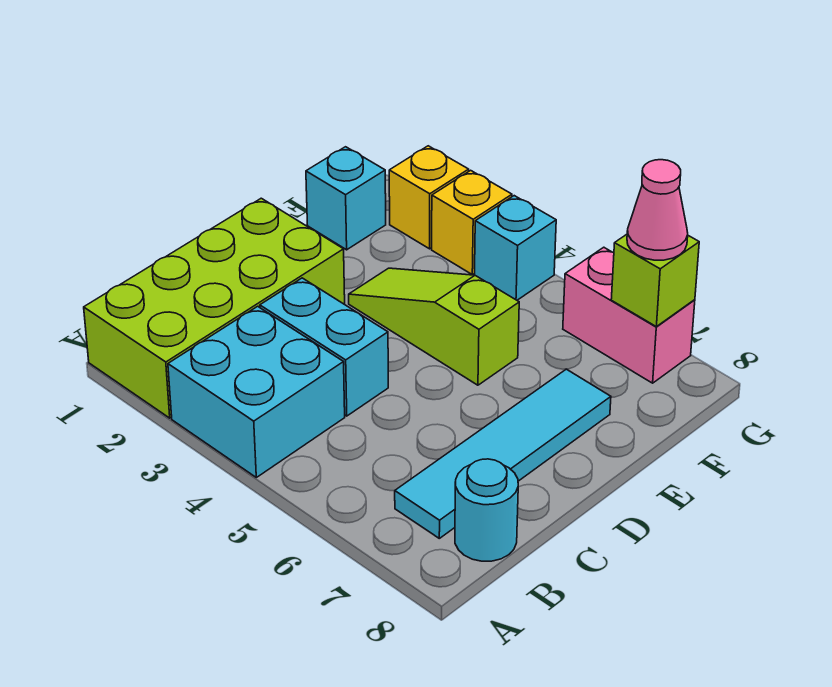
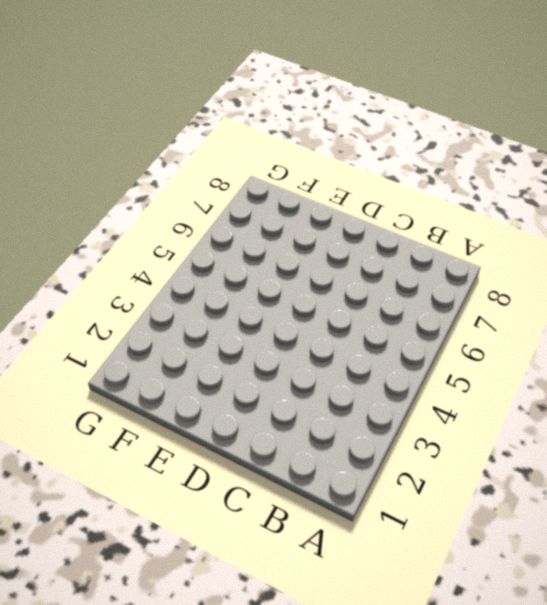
none -> lime brick A1:D2 level 1
none -> cyan brick A3:B4 level 1
none -> cyan tile B7:E7 level 1

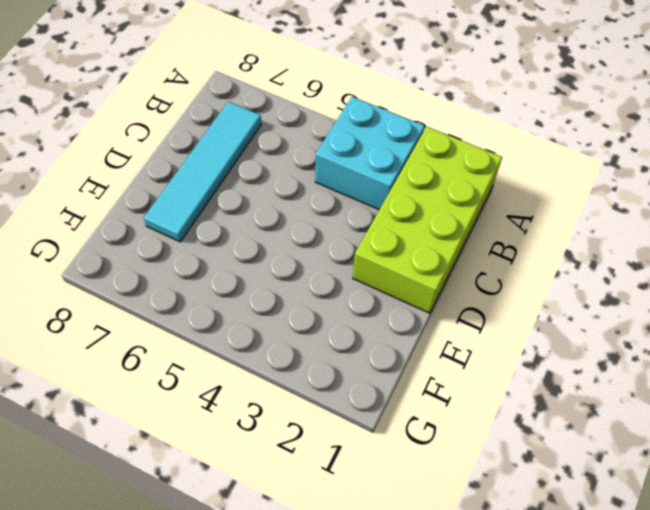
none -> cyan round brick B8 level 1
none -> cyan brick C3:C4 level 1
none -> lime slope E3:E5 level 1 top 5

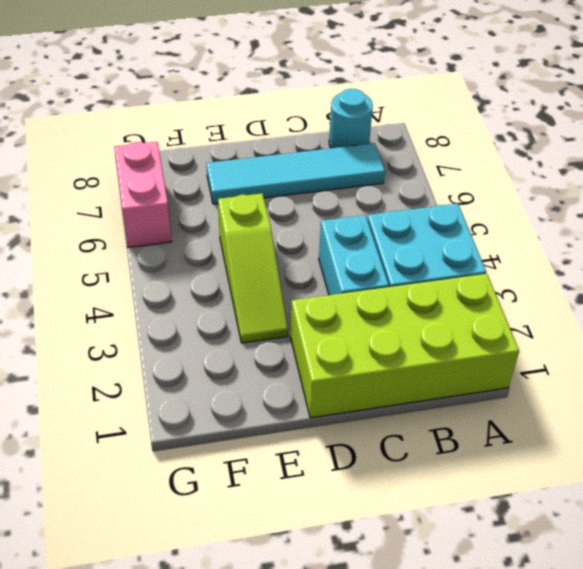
none -> cyan brick F1 level 1
none -> yellow brick G2 level 1
none -> yellow brick G3 level 1

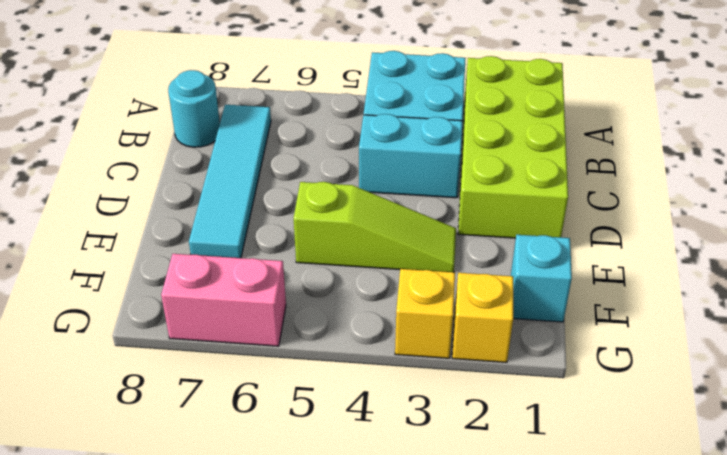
none -> cyan brick G4 level 1
none -> lime brick G7 level 2
none -> pink cone G7 level 3

